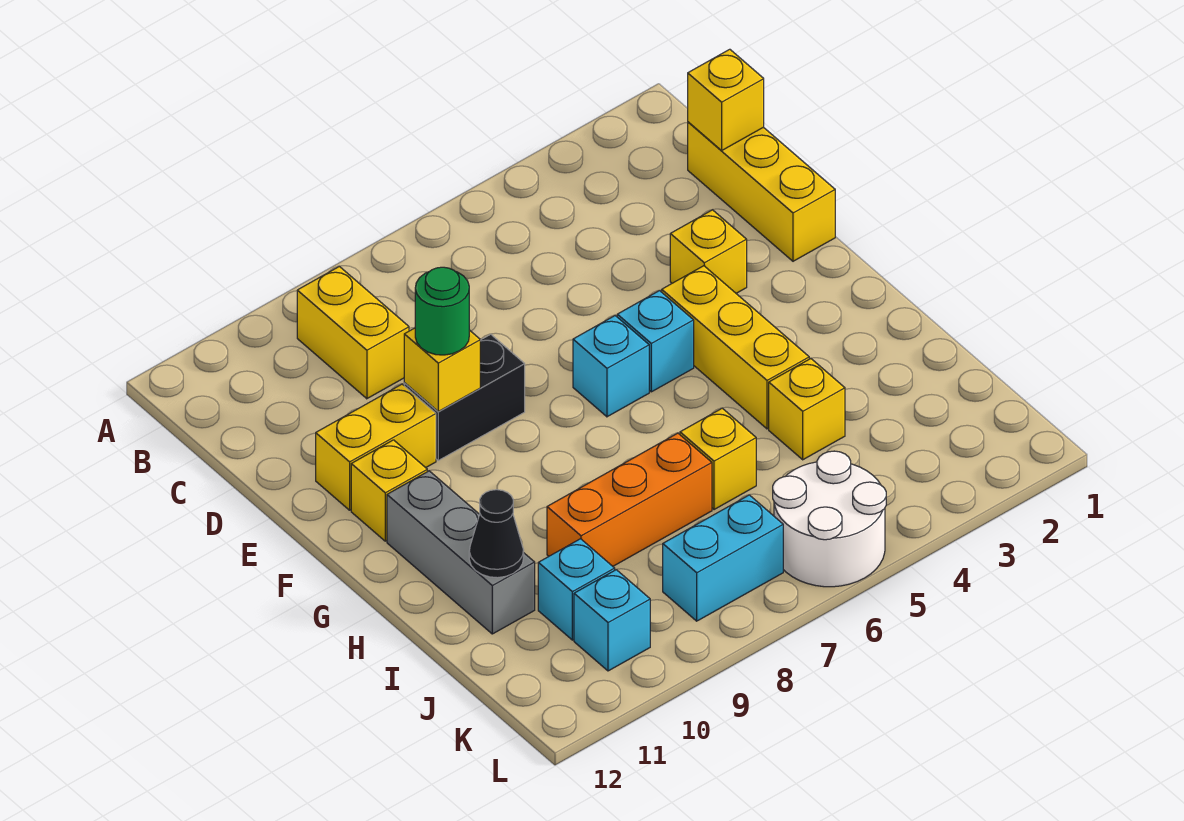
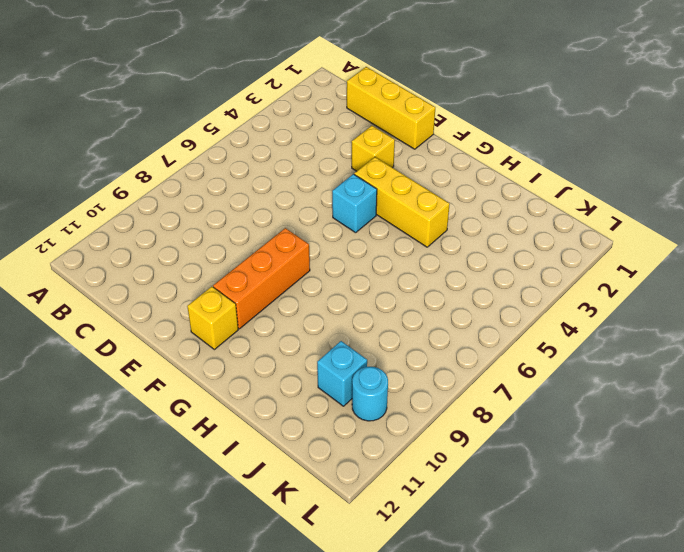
orange brick F8:F10 level 1 -> orange brick I7:I9 level 1
cyan round brick K10 level 1 -> cyan brick K10 level 1
none -> yellow brick B9:C9 level 1
none -> black brick E8:E9 level 1
none -> yellow brick E10:E11 level 1

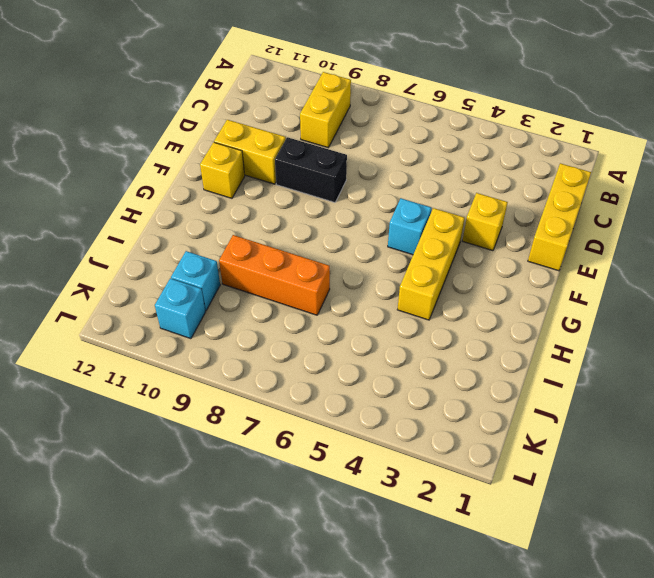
none -> cyan brick F6 level 1
none -> grey brick G11:I11 level 1
none -> yellow brick I4 level 1

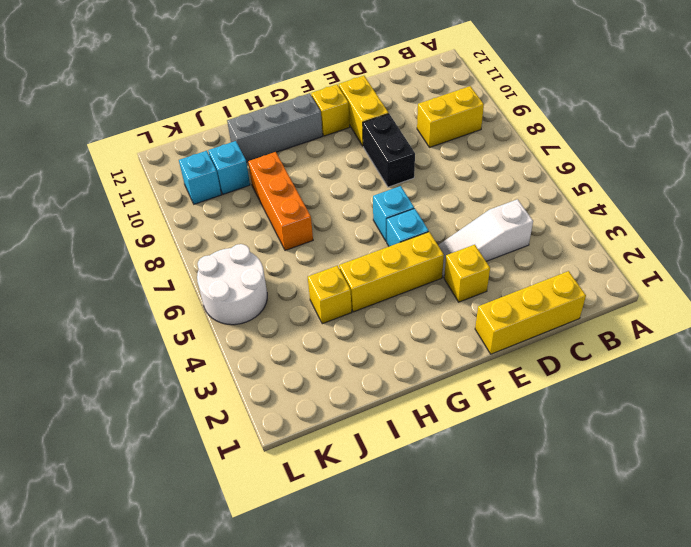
white slope C4:E4 level 1 top C -> none
none -> yellow brick I6 level 1
none -> cyan brick K7:K8 level 1
none -> yellow brick C1 level 2

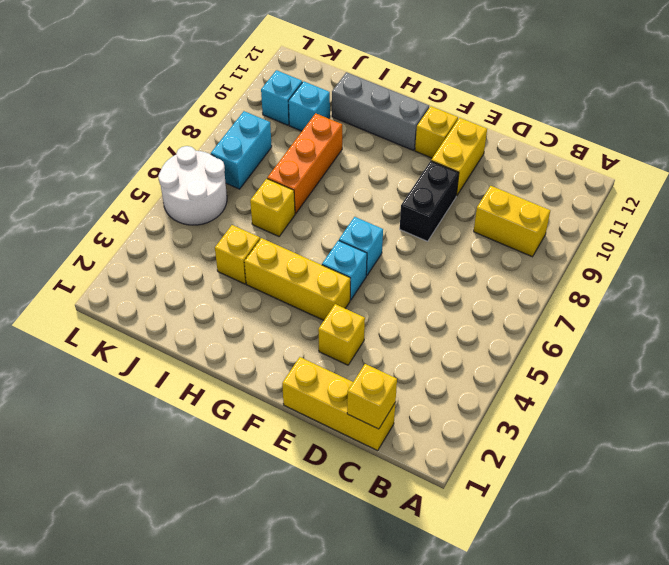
none -> yellow brick E9 level 2
none -> black cone I11 level 2
none -> green round brick E9 level 3

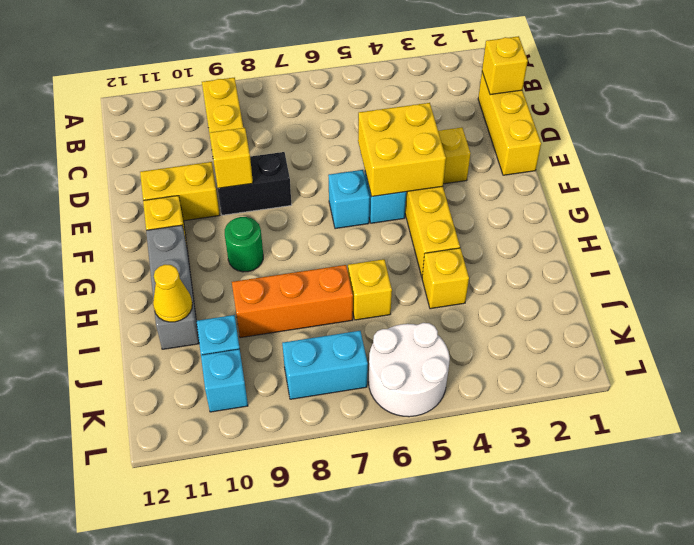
yellow brick E4:F5 level 2 -> none
green round brick G9 level 1 -> green round brick E9 level 3
yellow cone I11 level 2 -> black cone I11 level 2

